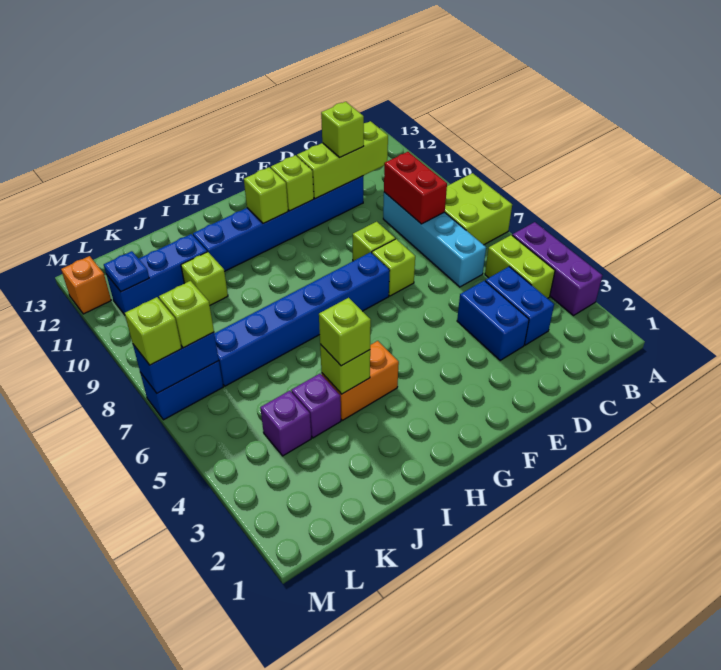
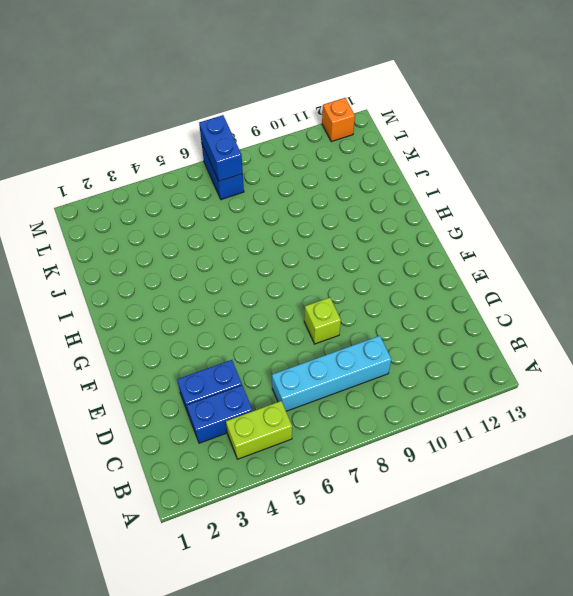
none -> purple brick A3:A5 level 1
none -> lime brick A7:B8 level 1
none -> blue brick D11:I11 level 1

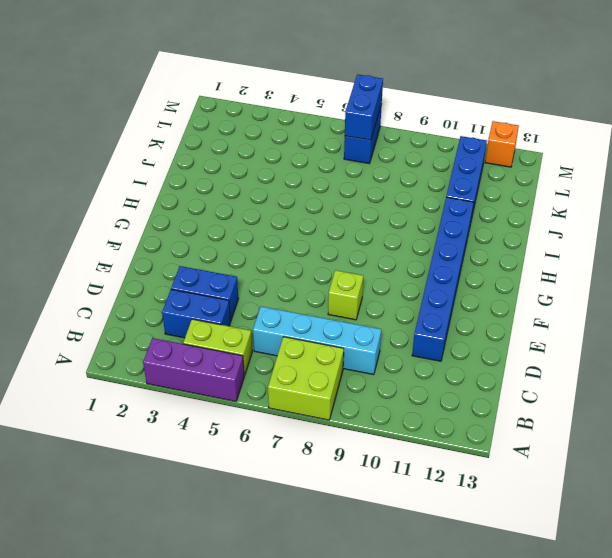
none -> lime brick E7 level 1
none -> blue brick F7:K7 level 1
none -> orange brick H4:I4 level 1

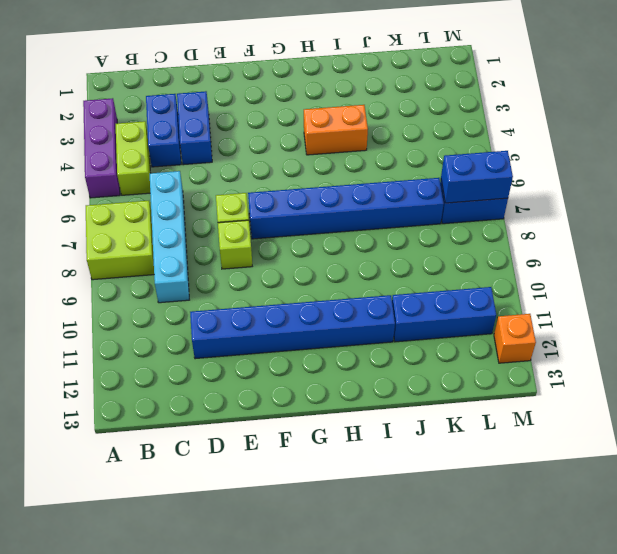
none -> purple brick J4 level 1
none -> lime brick J10 level 1
none -> purple brick K4 level 1

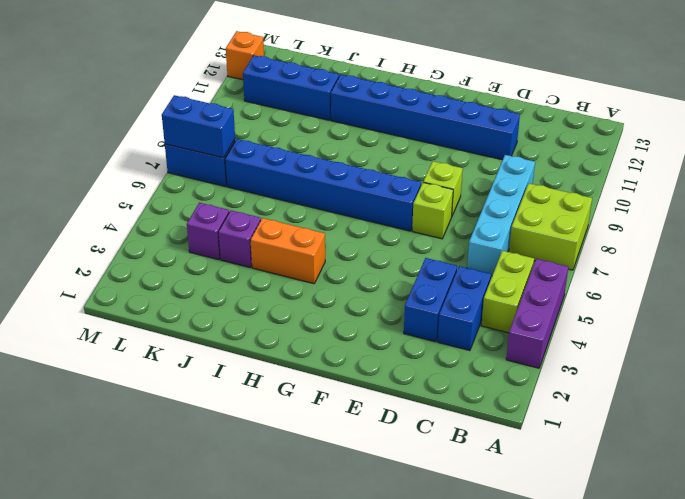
none -> lime brick J10 level 1
none -> red brick C8:C9 level 2
none -> lime brick C11:E11 level 2

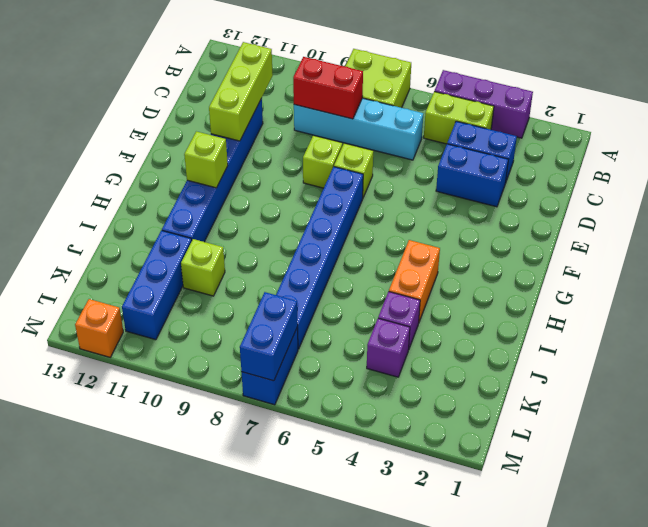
none -> lime brick F11 level 2
none -> lime brick I4 level 2
none -> blue plate L11 level 2

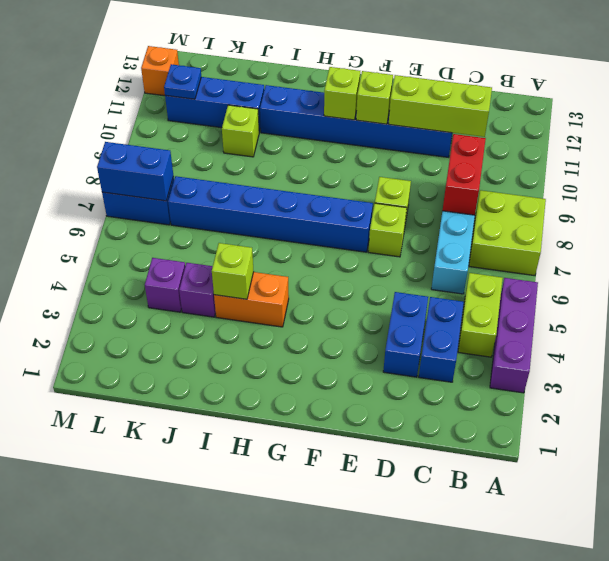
none -> lime brick D11 level 3
none -> lime brick I4 level 3
none -> lime brick L7 level 3

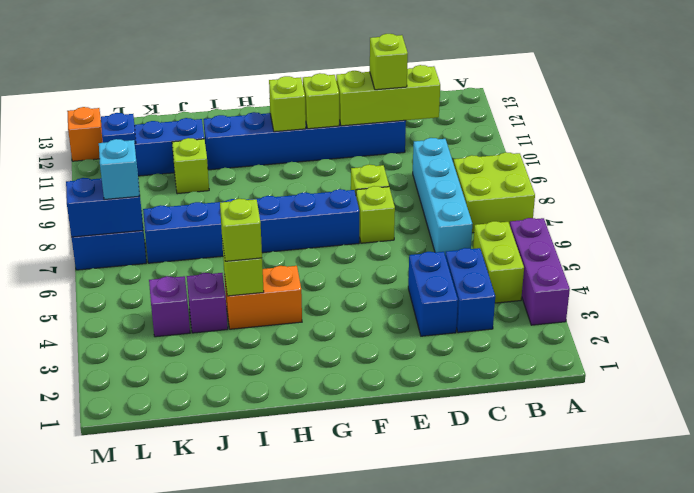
cyan brick L7 level 3 -> lime brick L7 level 3
none -> red brick C8:C9 level 2
none -> lime brick M7 level 3

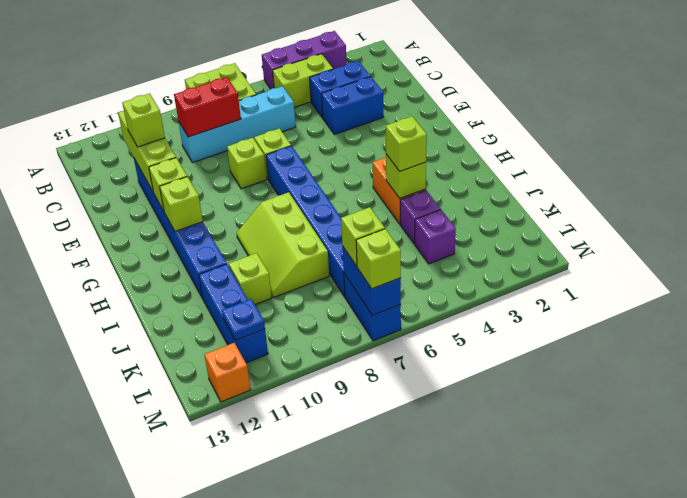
lime slope H8:J9 level 1 top 8 -> none

